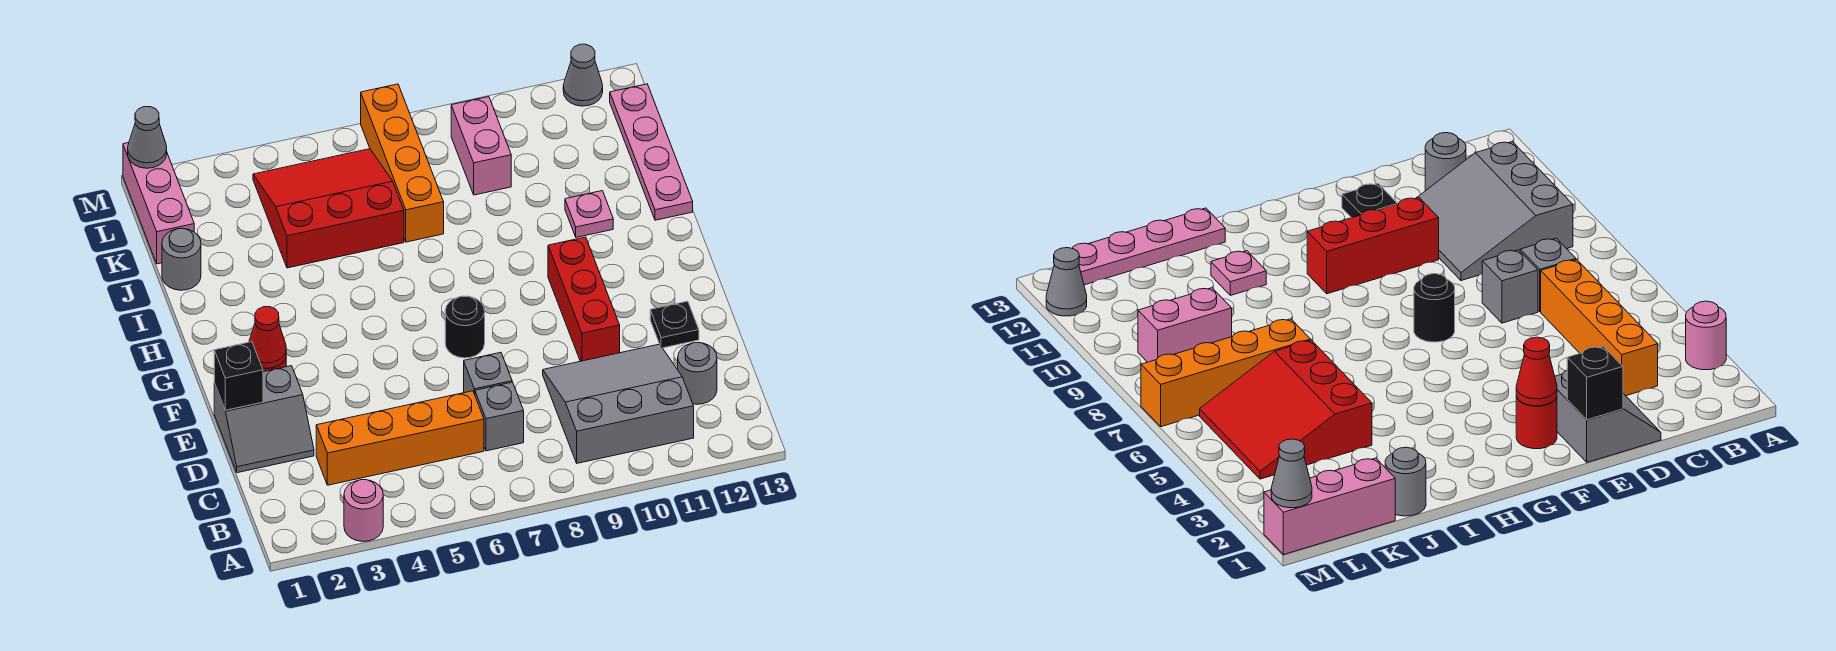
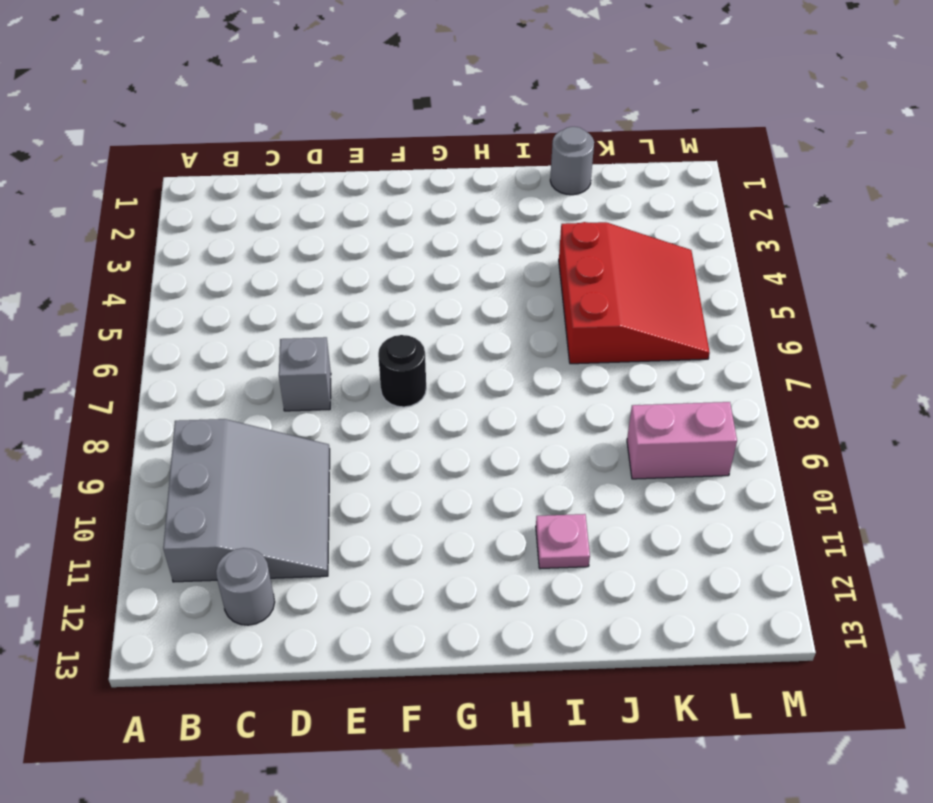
none -> pink round brick A3 level 1
none -> orange brick C3:C6 level 1
none -> grey brick C7 level 1

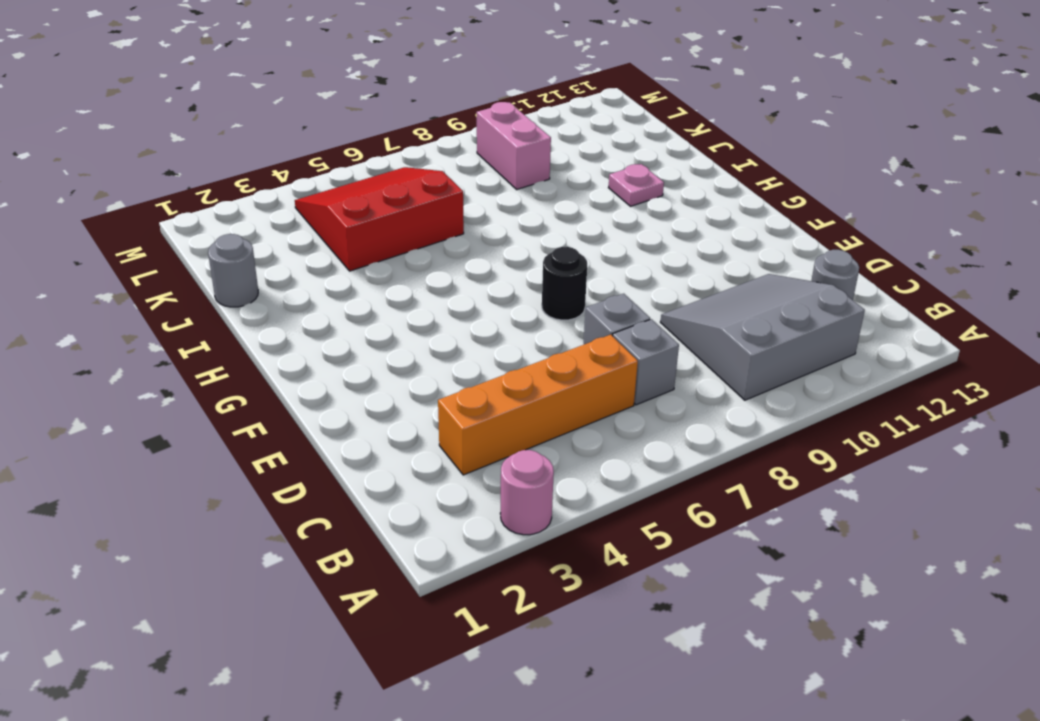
none -> grey slope D1:E2 level 1 top E
none -> red brick E10:G10 level 1
none -> black plate E12 level 1

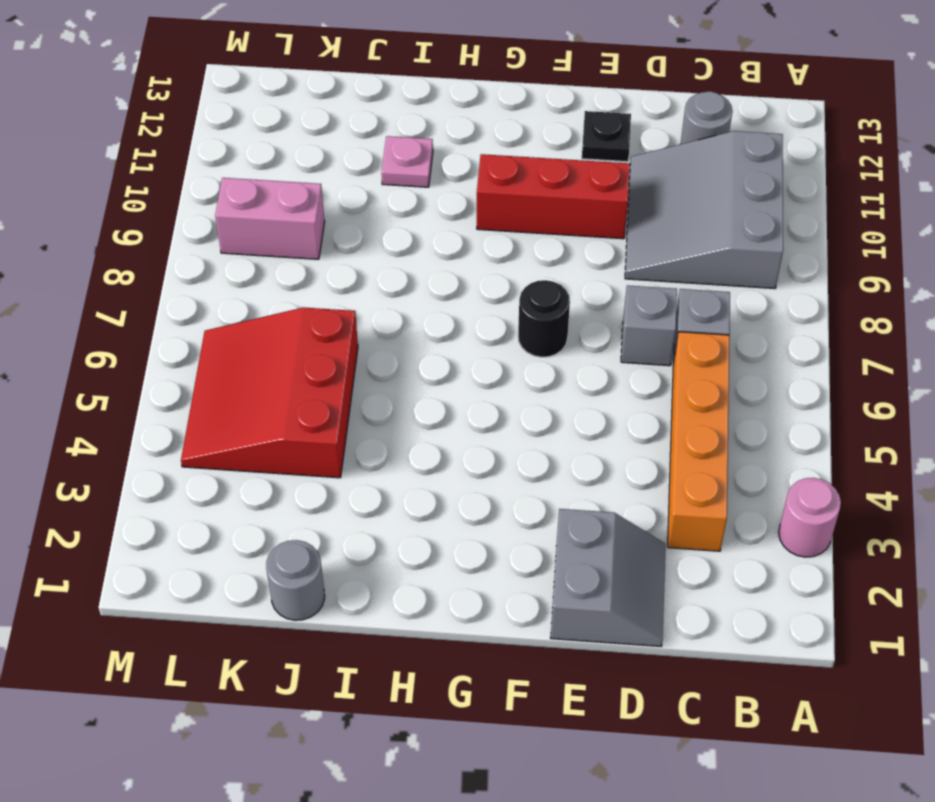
none -> red round brick F2 level 1
none -> pink plate I13:L13 level 1
none -> orange brick J7:M7 level 1

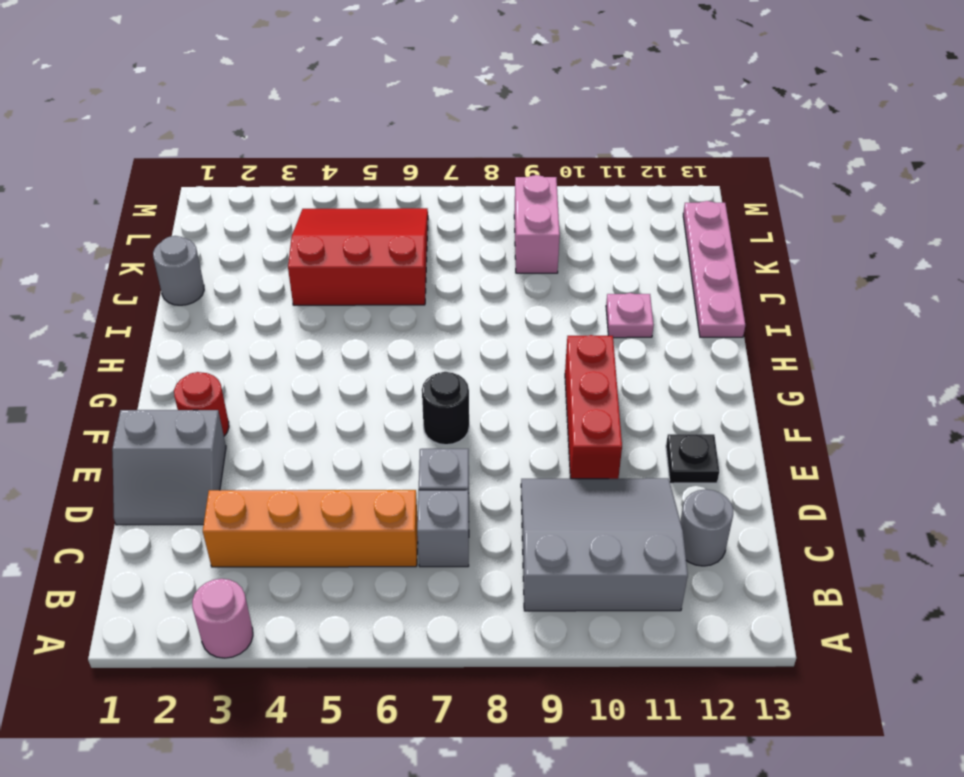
none -> orange brick J7:M7 level 1
none -> pink brick K1:M1 level 1
none -> grey cone M12 level 1

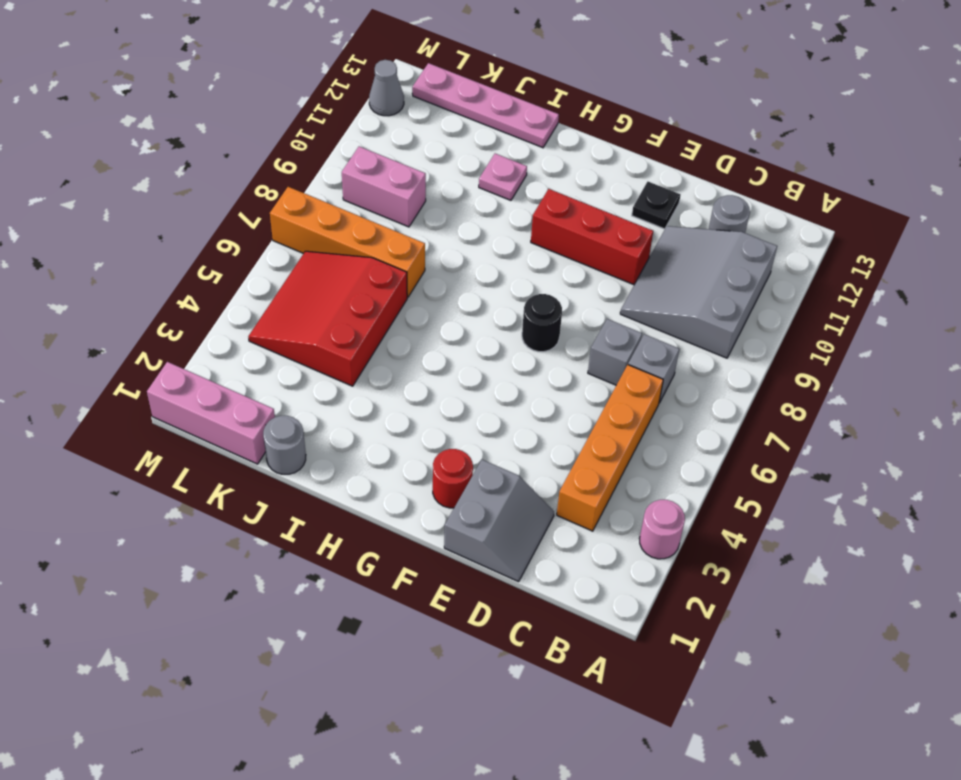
none -> black brick E1 level 2
none -> red cone F2 level 2
none -> grey cone M1 level 2

